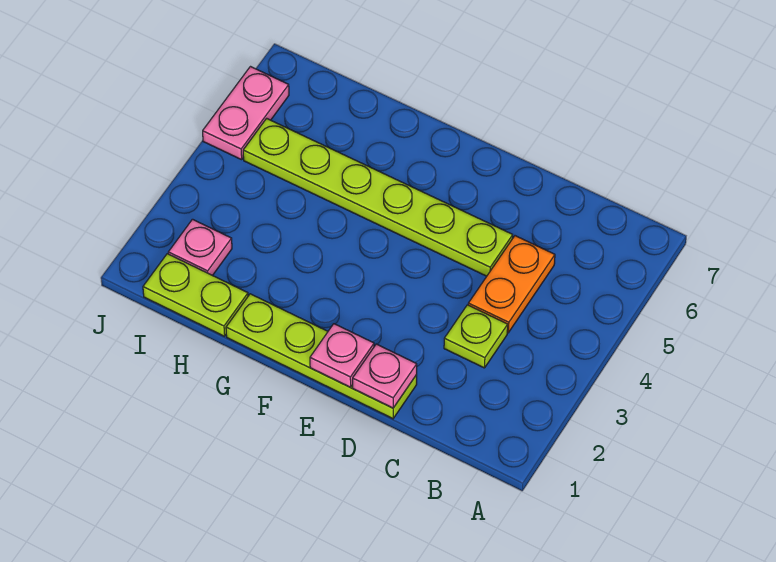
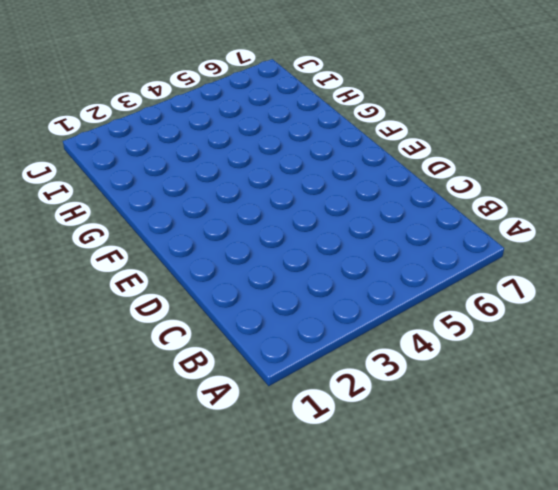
none -> lime plate C3 level 1
none -> orange plate C4:C5 level 1

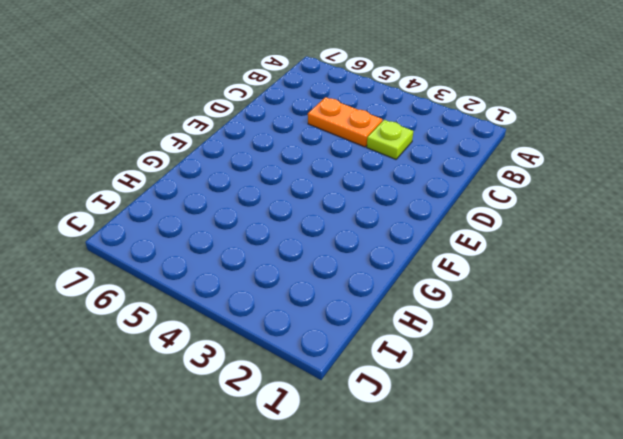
none -> lime plate D1:G1 level 1
none -> lime plate D5:I5 level 1

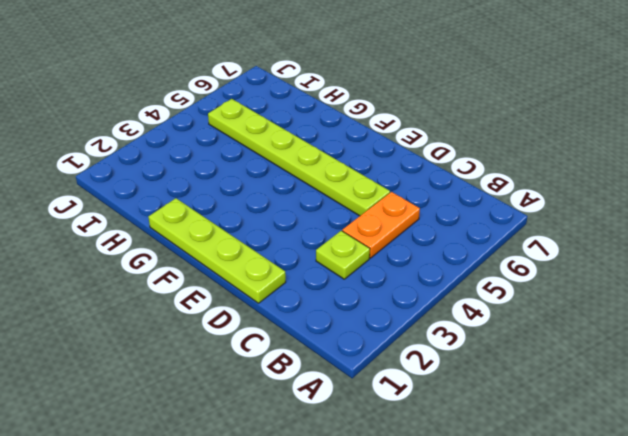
none -> lime plate H1:I1 level 1
none -> pink plate I2 level 1

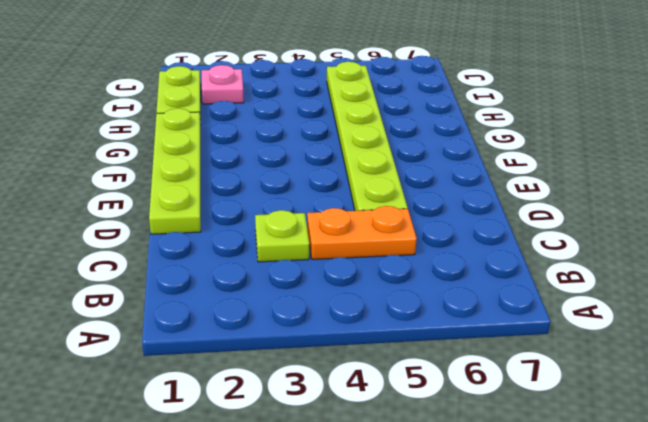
none -> pink plate J5:J6 level 1
none -> pink plate D1 level 2

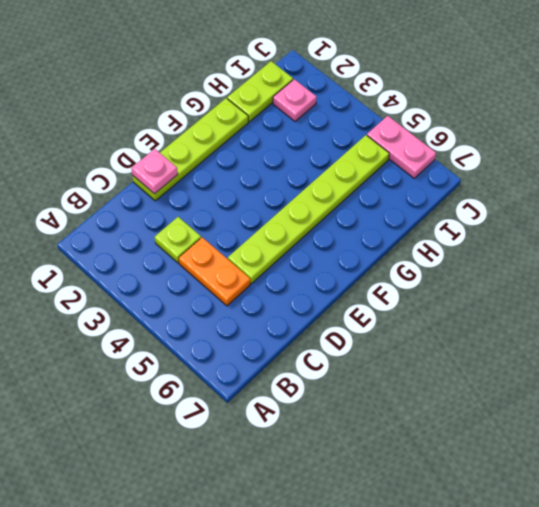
none -> pink plate E1 level 2

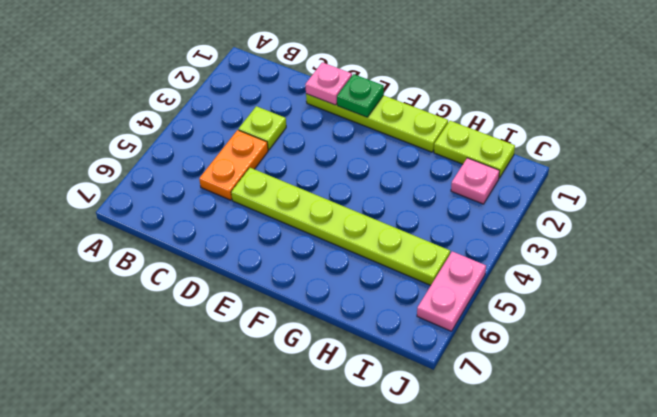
green plate E1 level 2 -> pink plate E1 level 2

